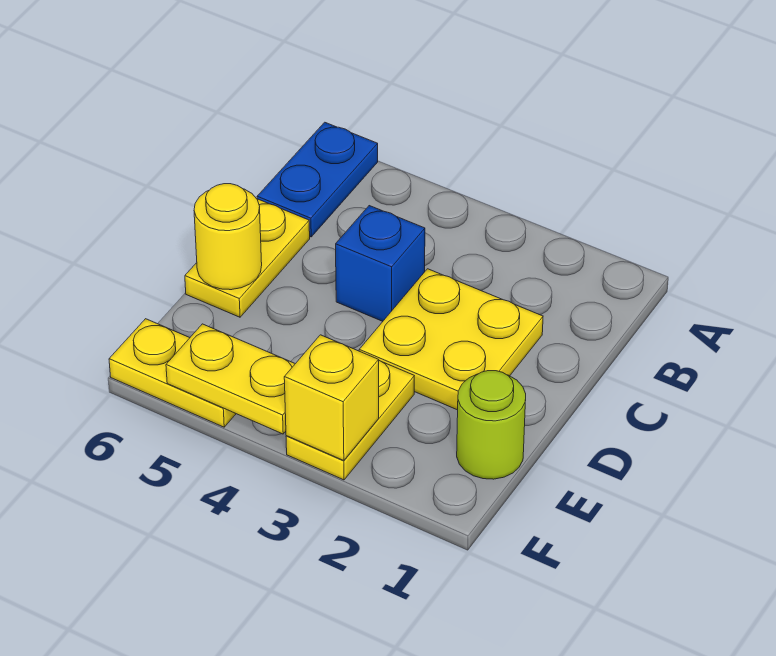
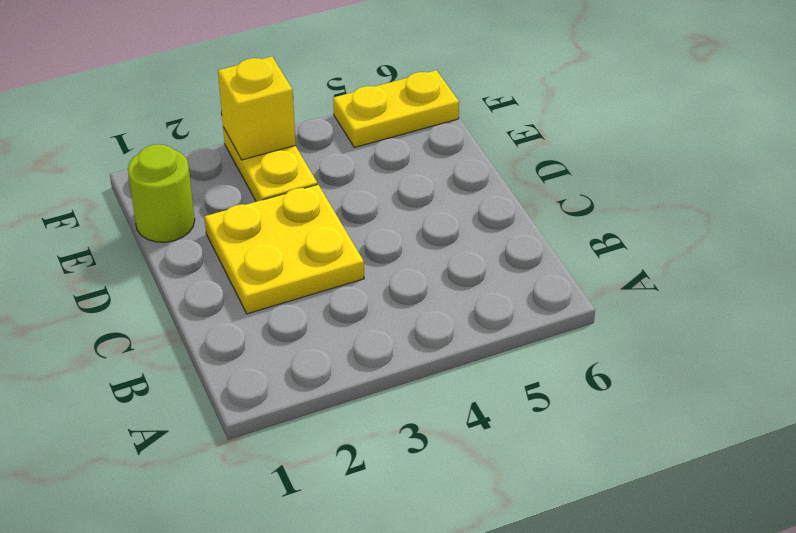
none -> blue plate A6:B6 level 1
none -> blue brick C4 level 1

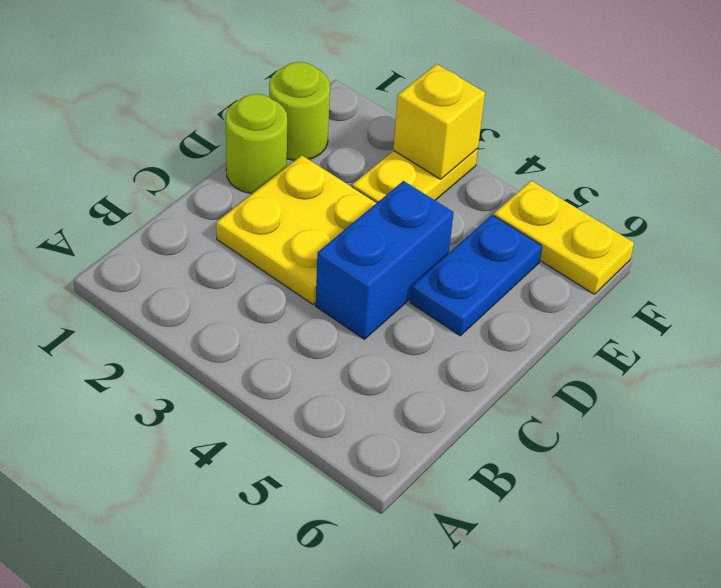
blue brick C4:D4 level 1 -> blue brick C4 level 1
lime round brick D1 level 1 -> none
blue plate D5:E5 level 1 -> blue plate A6:B6 level 1
none -> yellow plate C6:D6 level 1
none -> yellow round brick D6 level 2

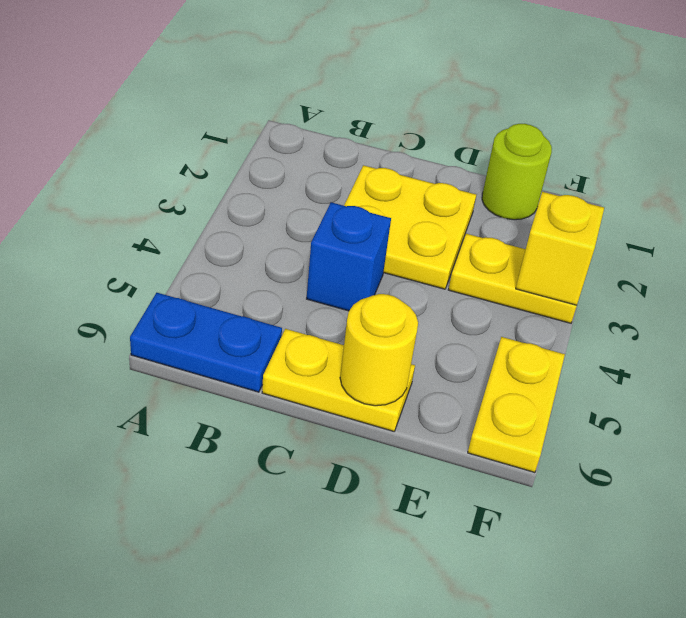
none -> yellow plate F4:F5 level 2

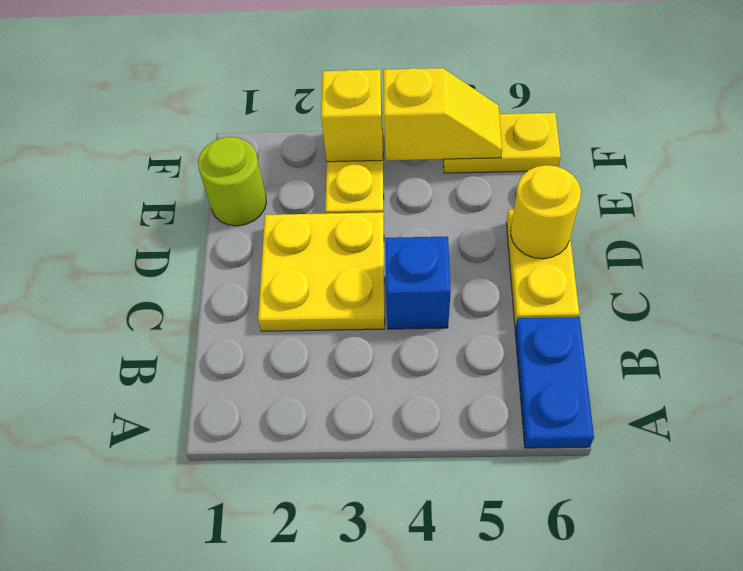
yellow slope F4:F5 level 2 top 4 -> yellow plate F4:F5 level 2

